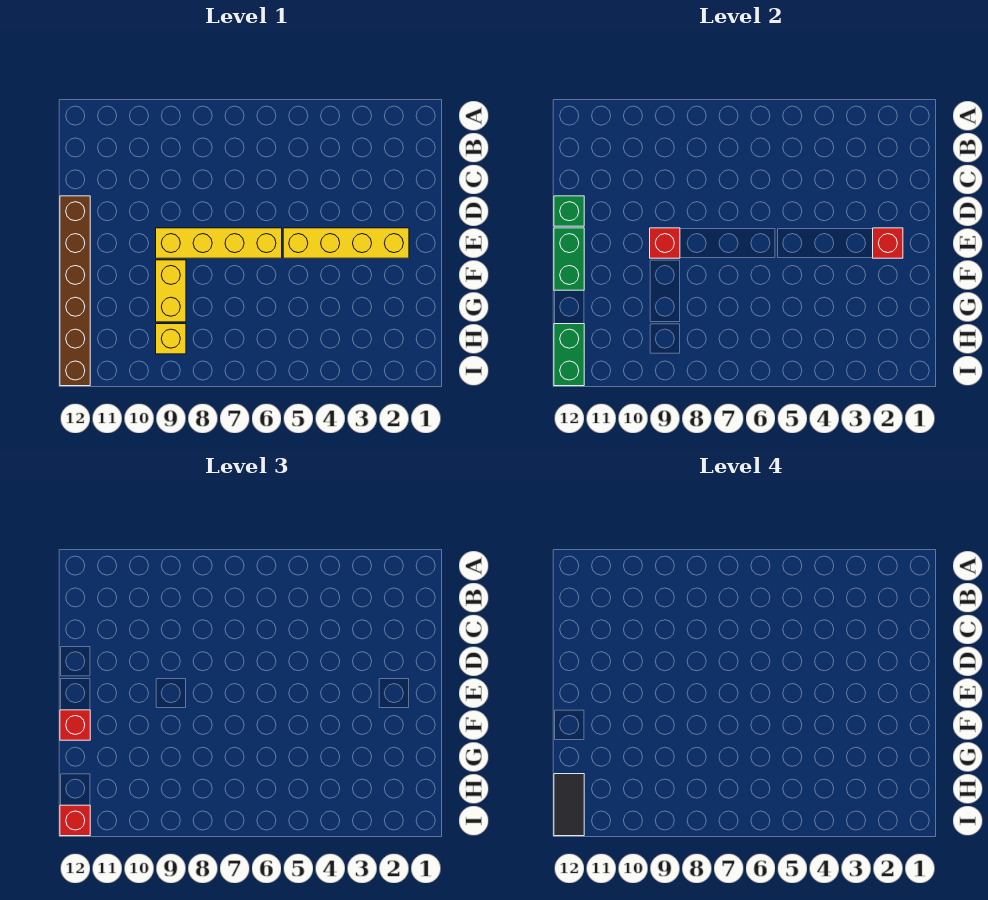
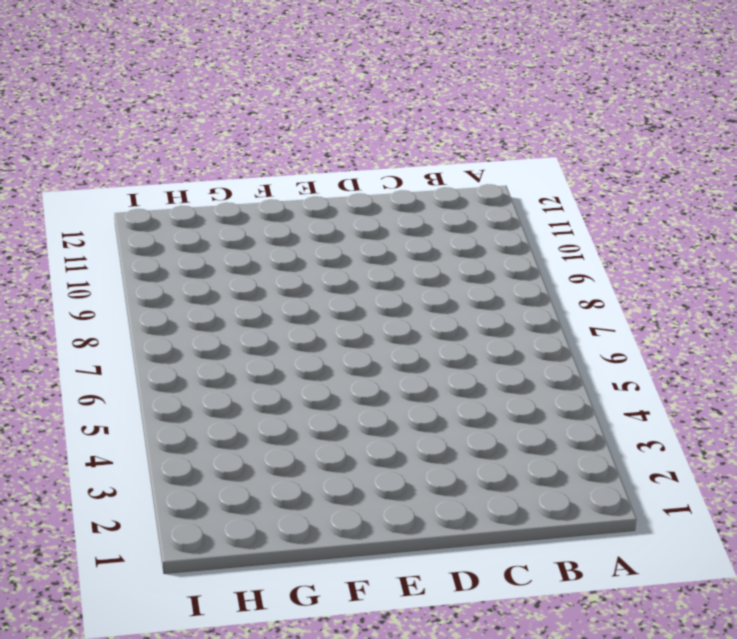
none -> brown brick D12:I12 level 1
none -> yellow brick E2:E5 level 1
none -> yellow brick E6:E9 level 1

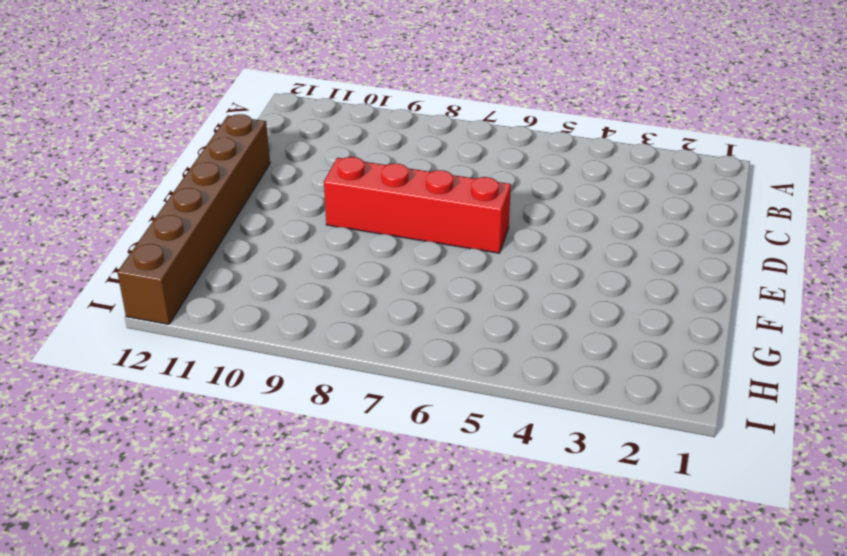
red brick E6:E9 level 1 -> yellow brick E6:E9 level 1
none -> yellow brick E2:E5 level 1
none -> yellow brick F9:G9 level 1
none -> yellow brick H9 level 1

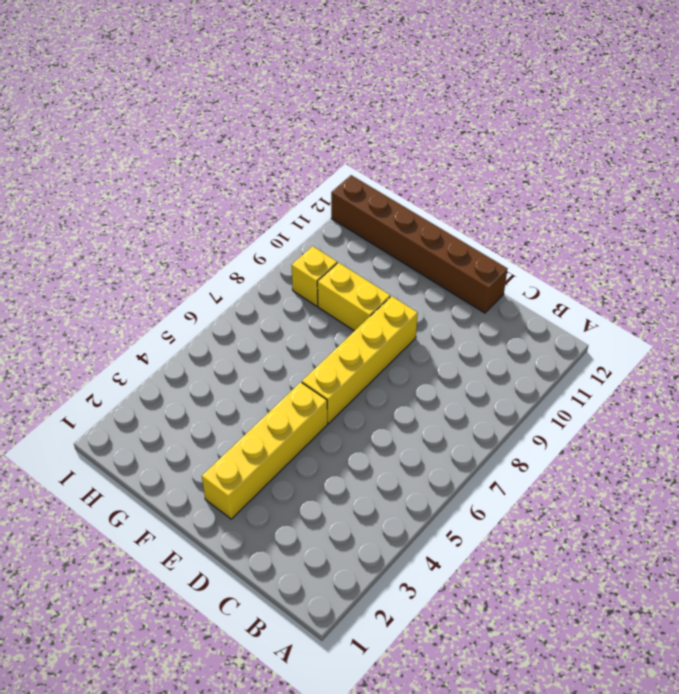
none -> green brick D12 level 2
none -> red brick E2 level 2
none -> red brick E9 level 2

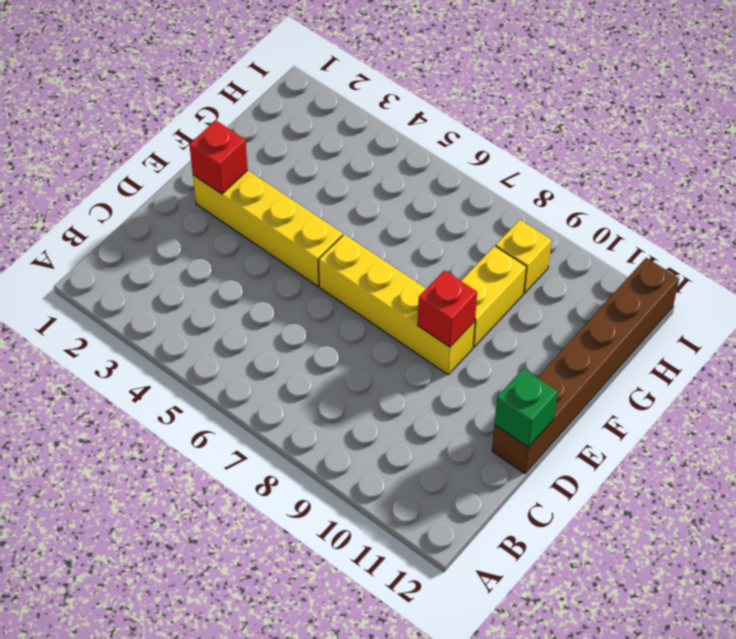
none -> green brick E12:F12 level 2
none -> green brick H12:I12 level 2
none -> red brick F12 level 3

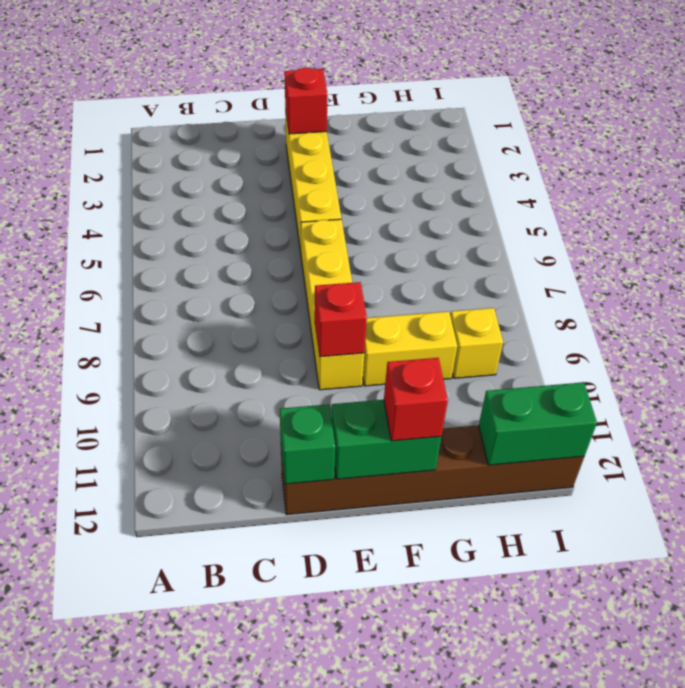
none -> red brick I12 level 3
none -> black tile H12:I12 level 4

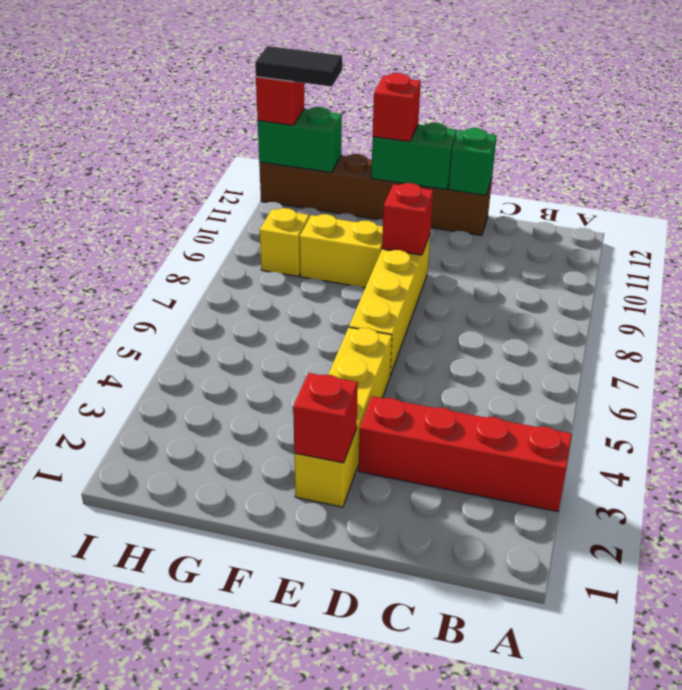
red brick A3:D3 level 1 -> none

